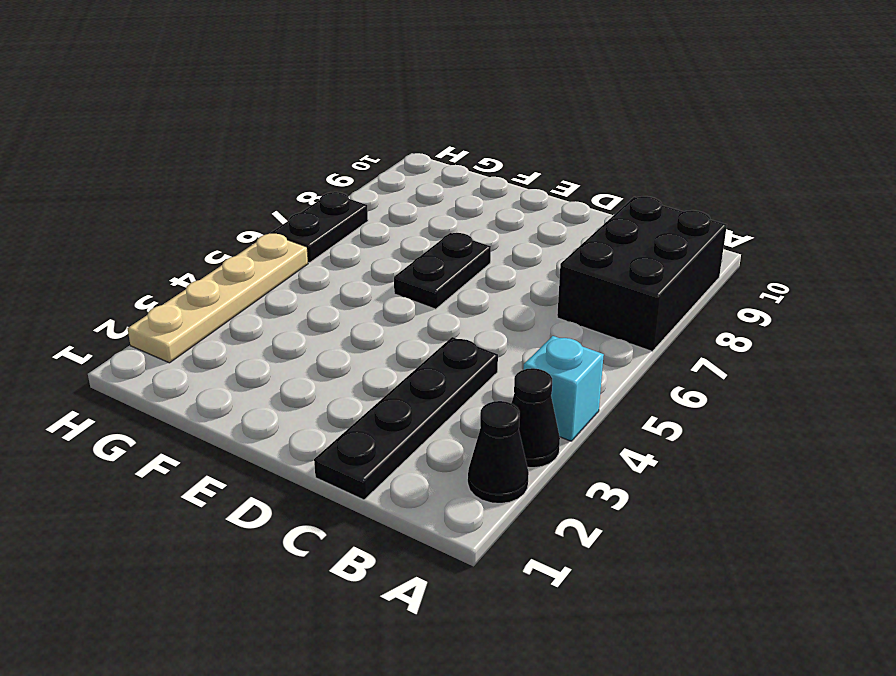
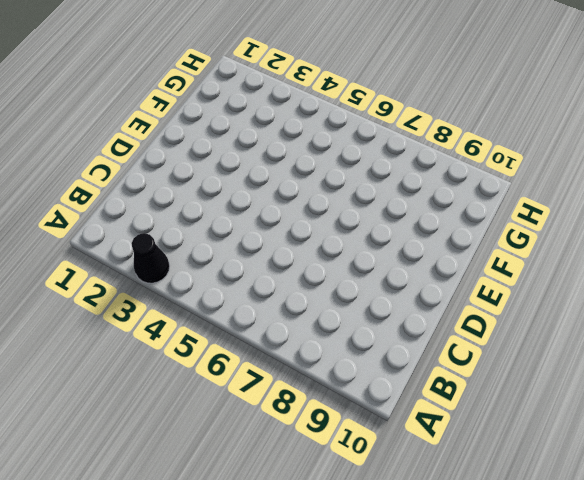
none -> black cone A2 level 1
none -> cyan brick A4 level 1

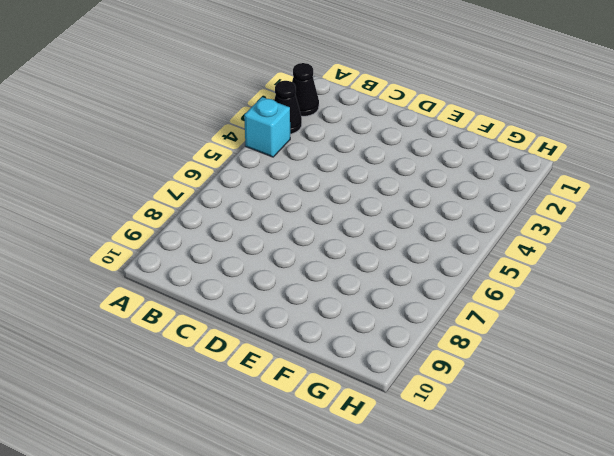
none -> black brick A7:B9 level 1
none -> black plate C1:C4 level 1

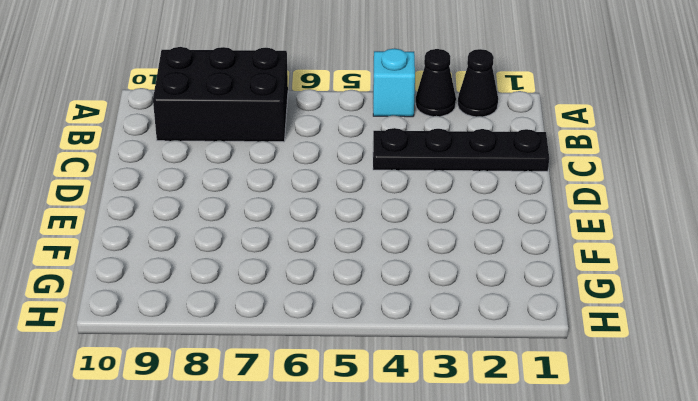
none -> black plate E6:E7 level 1
none -> tan plate H2:H5 level 1

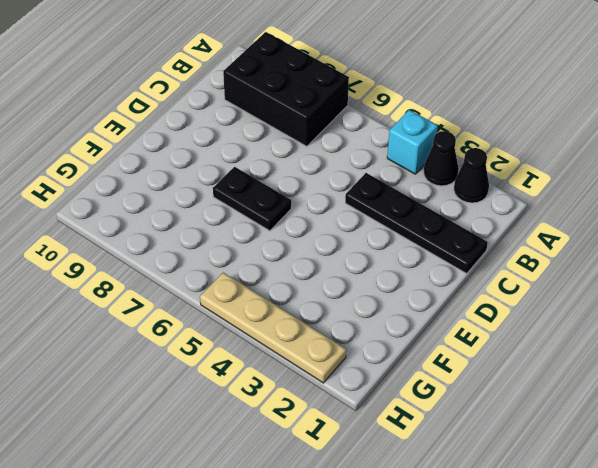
none -> black plate H6:H7 level 1

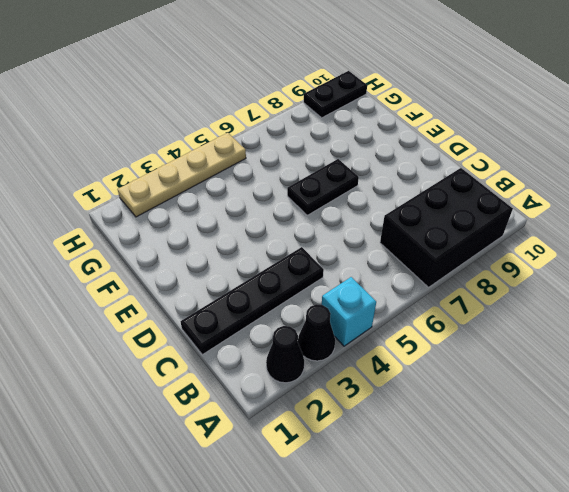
black plate H9:H10 level 1 -> black plate H6:H7 level 1

